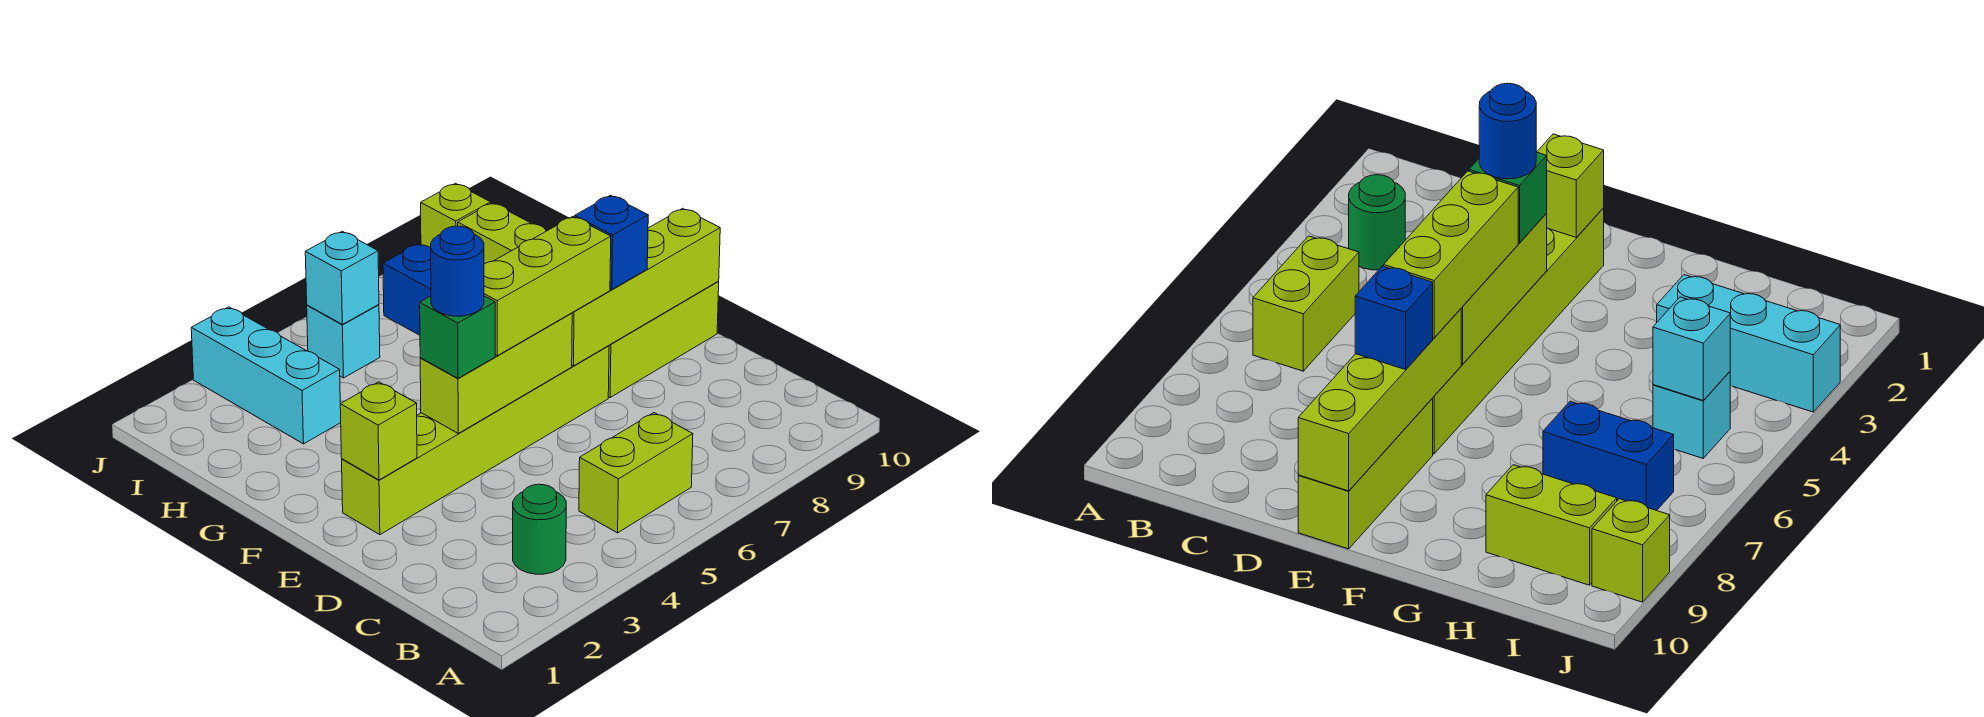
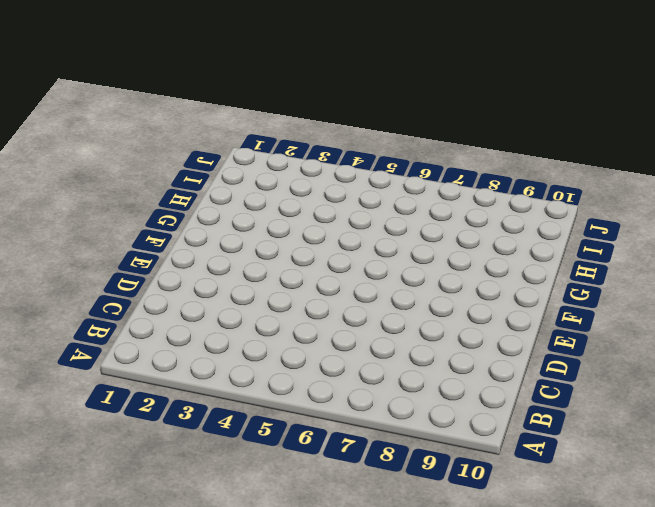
none -> green round brick B3 level 1
none -> lime brick B5:B6 level 1
none -> lime brick E2:E7 level 1

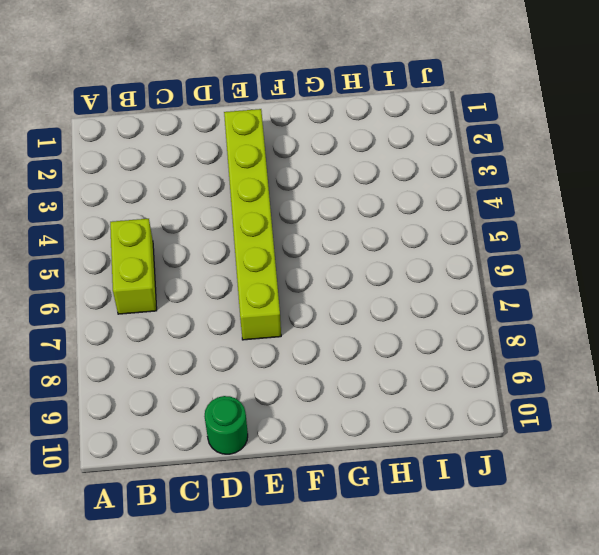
green round brick D10 level 1 -> green round brick B3 level 1
none -> lime brick E8:E10 level 1
none -> cyan brick H3:J3 level 1
none -> blue brick H7:I7 level 1

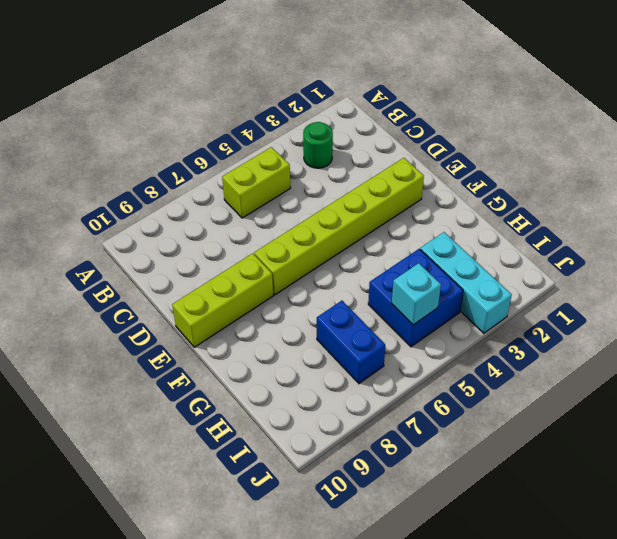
blue brick H4:I5 level 1 -> cyan brick I5 level 1
none -> lime brick H9:I9 level 1
none -> lime brick J9 level 1
none -> lime brick E2 level 2

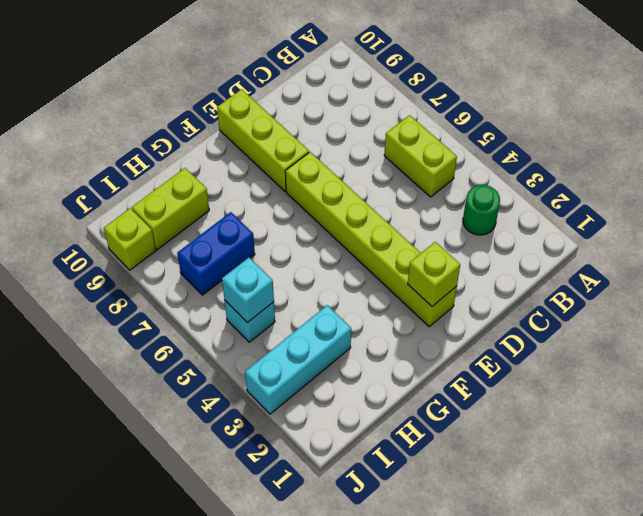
none -> lime brick E4:E6 level 2
none -> lime brick E7:E10 level 2
none -> green brick E4 level 3

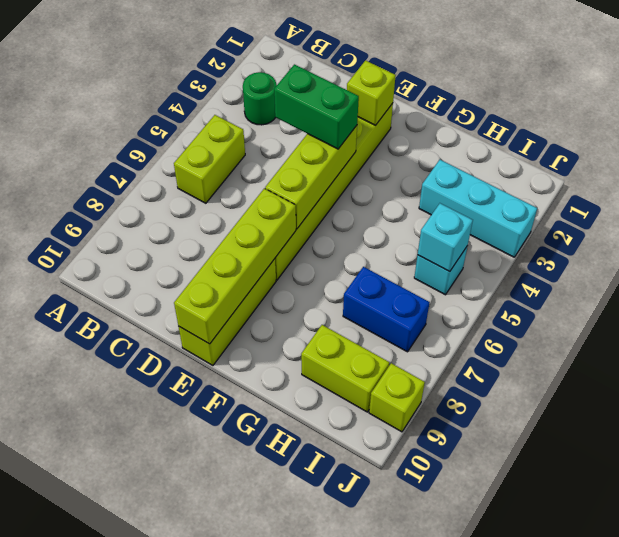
green brick D4:E4 level 3 -> green brick E4 level 3
none -> lime brick E5:E7 level 3
none -> blue brick E8 level 3
none -> blue round brick E4 level 4

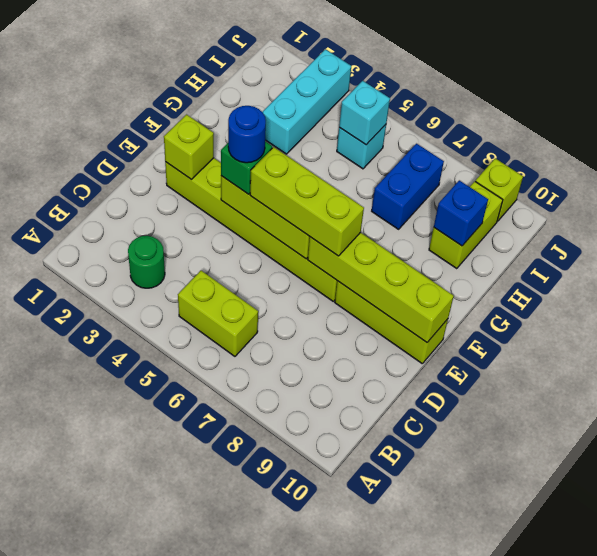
blue brick H9 level 2 -> blue brick E8 level 3

